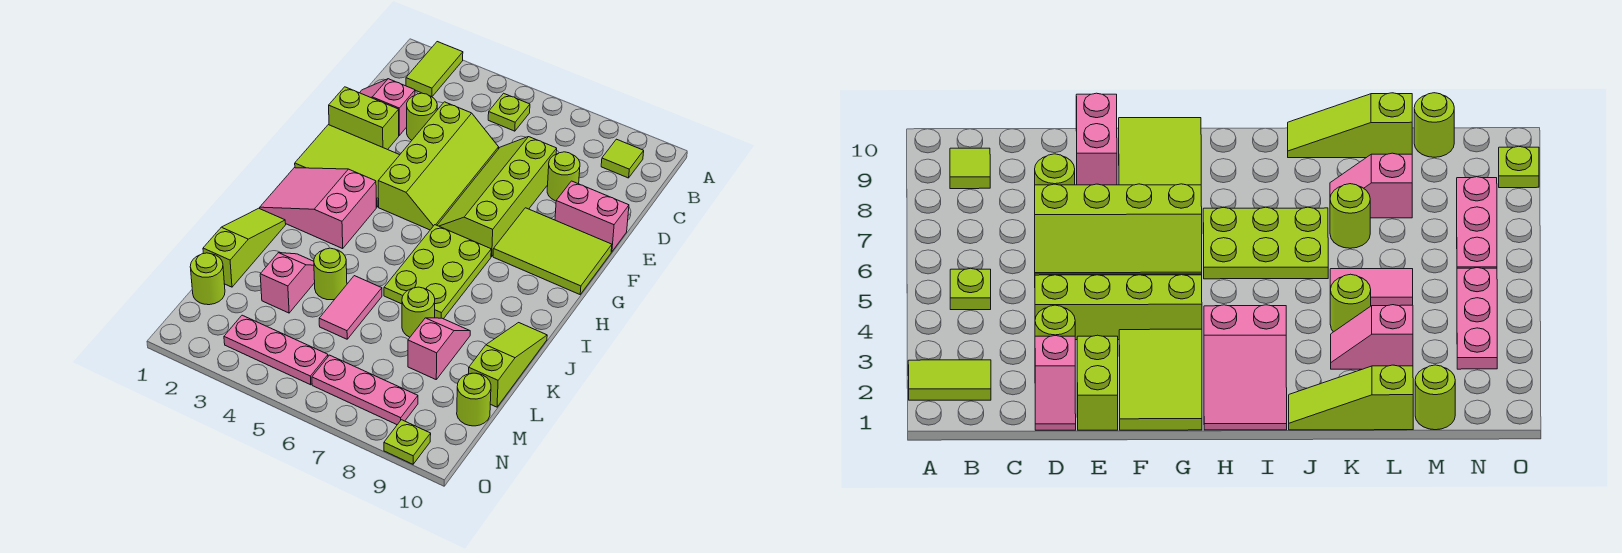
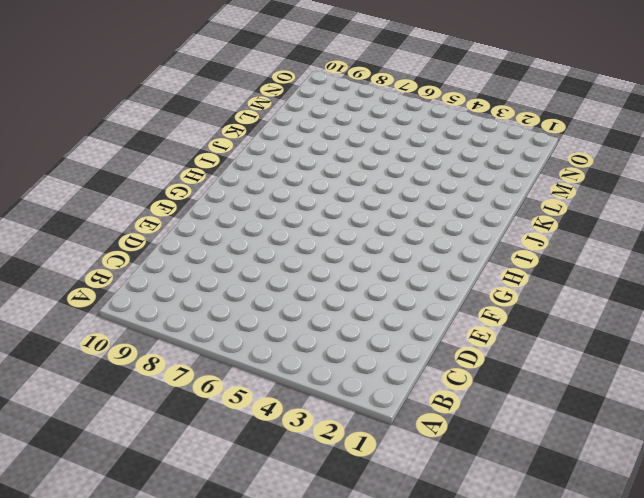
none -> lime tile A2:B2 level 1
none -> lime plate B5 level 1
none -> lime tile B9 level 1

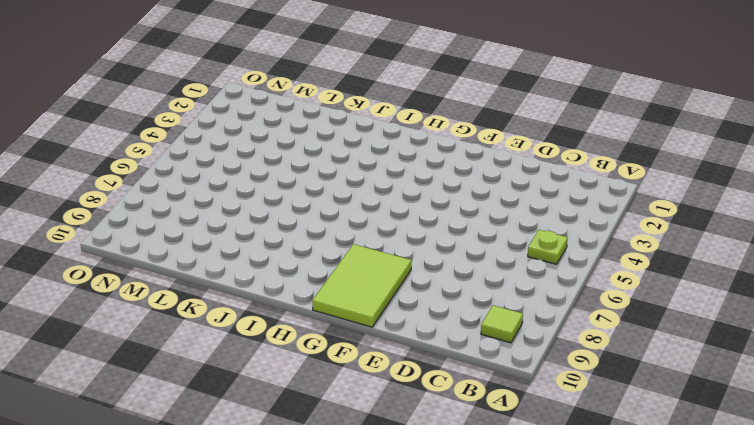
none -> lime tile A2:B2 level 1
none -> pink slope D1:D2 level 1 top 2
none -> lime round brick D3 level 1

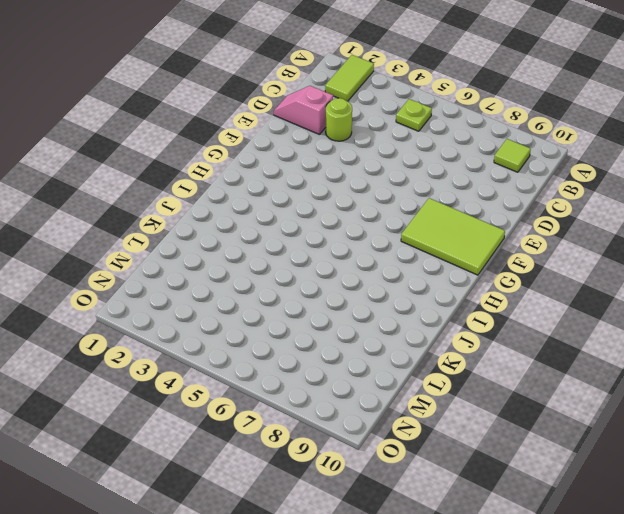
none -> lime slope D4:G5 level 1 top 4
none -> lime slope D6:G7 level 1 top 7
none -> lime round brick D8 level 1

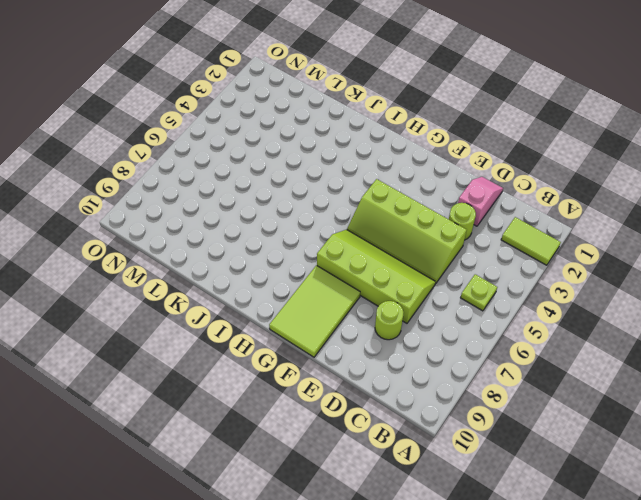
none -> lime tile B9 level 1
none -> lime brick E1:E2 level 1
none -> pink brick E9:E10 level 1

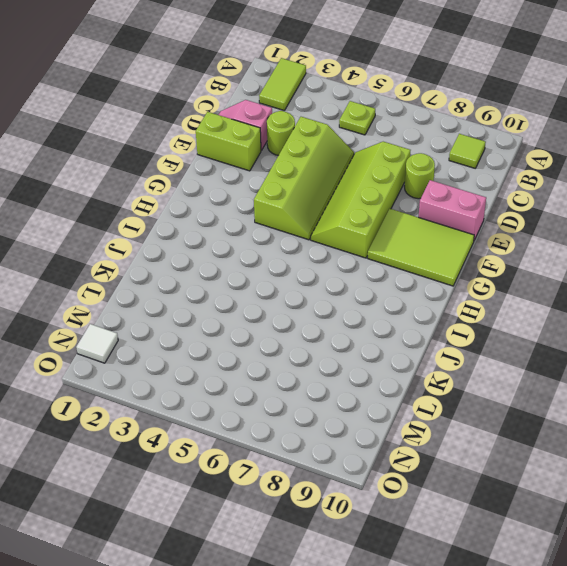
white tile N1 level 1 -> none
none -> lime tile F1:G3 level 1
none -> pink slope H1:I3 level 1 top 3
none -> lime plate H6:J7 level 1

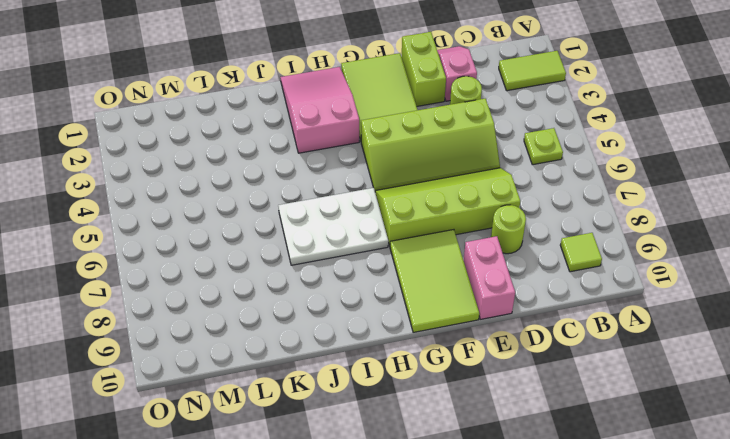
white plate H6:J7 level 1 -> lime plate H6:J7 level 1
none -> lime slope J1:L1 level 1 top L
none -> lime slope J10:L10 level 1 top L
none -> pink slope K3:L3 level 1 top L

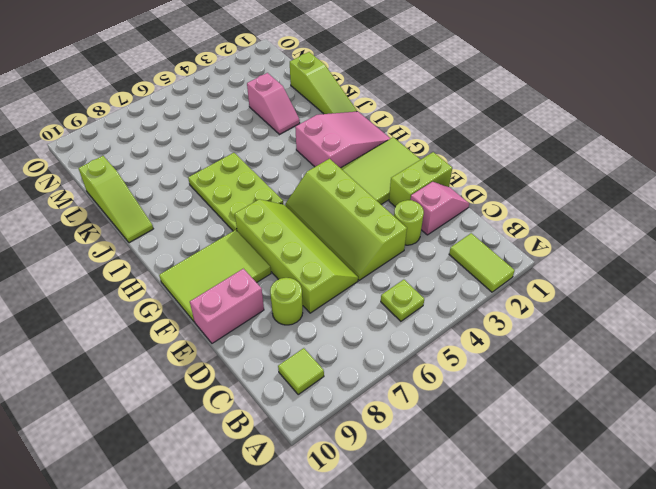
none -> lime round brick K4 level 1
none -> pink tile K5:L5 level 1
none -> lime round brick K7 level 1

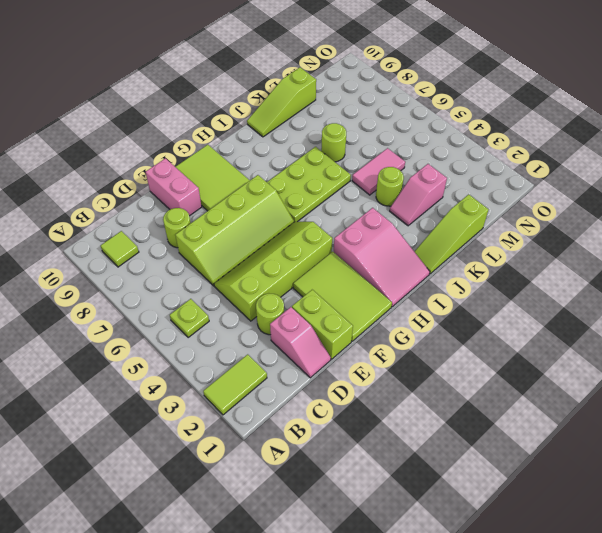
none -> pink slope K8:L8 level 1 top L
none -> lime round brick M1 level 1
none -> lime round brick M10 level 1

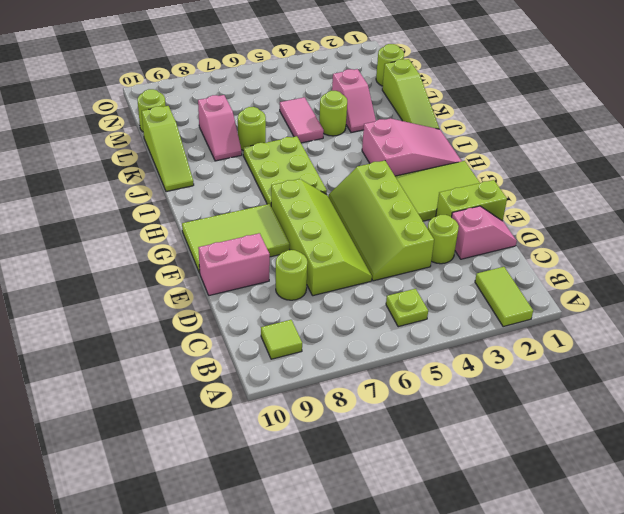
none -> pink plate N3:N5 level 1
none -> pink plate N6:N8 level 1
none -> lime plate O9 level 1

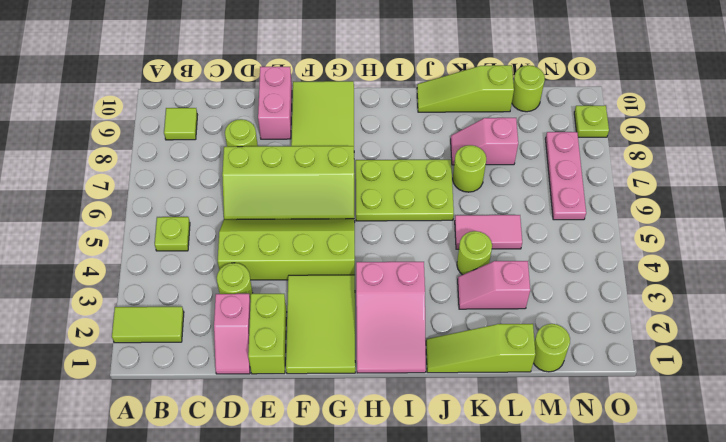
none -> pink plate N3:N5 level 1

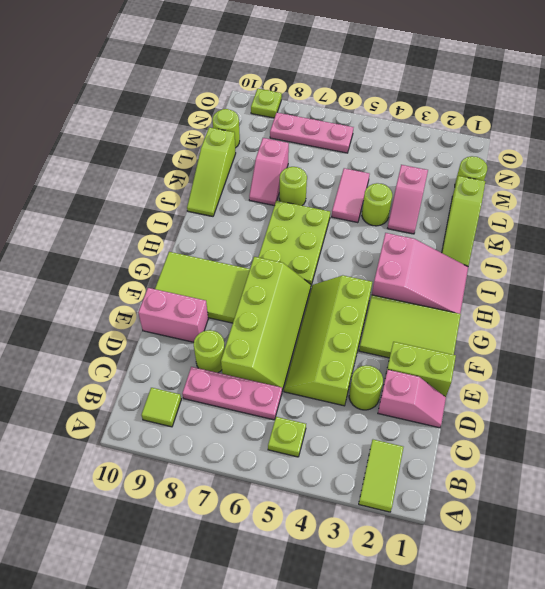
pink plate C6:C8 level 1 -> pink plate N3:N5 level 1

